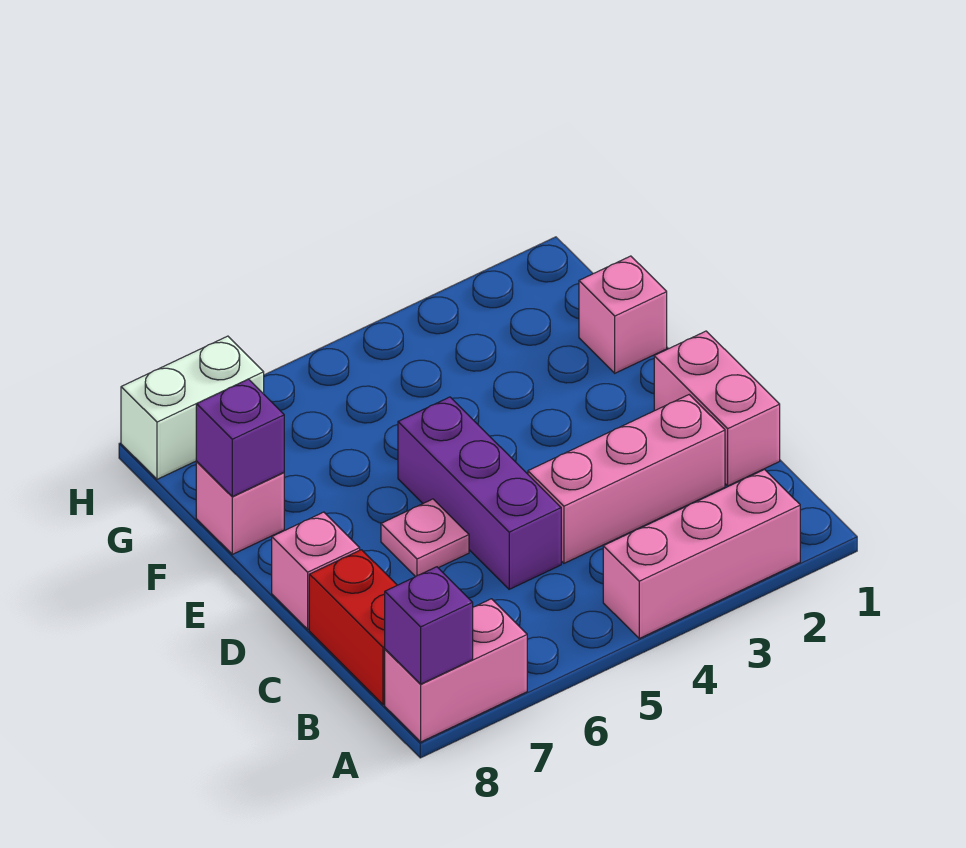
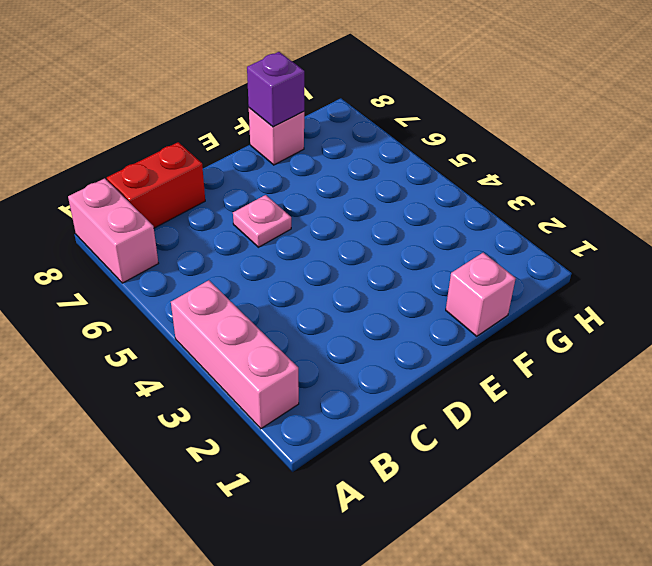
none -> pink brick C1:D1 level 1
none -> pink brick C2:C4 level 1
none -> purple brick C5:E5 level 1

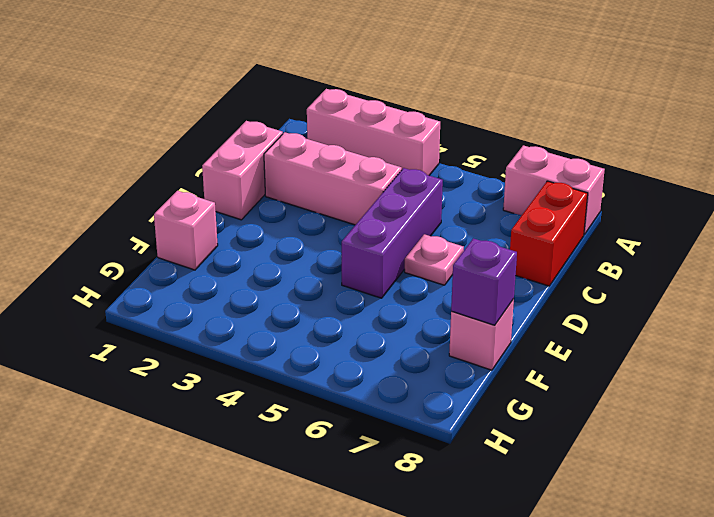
none -> pink brick D8 level 1
none -> white brick H7:H8 level 1
none -> purple brick A8 level 2

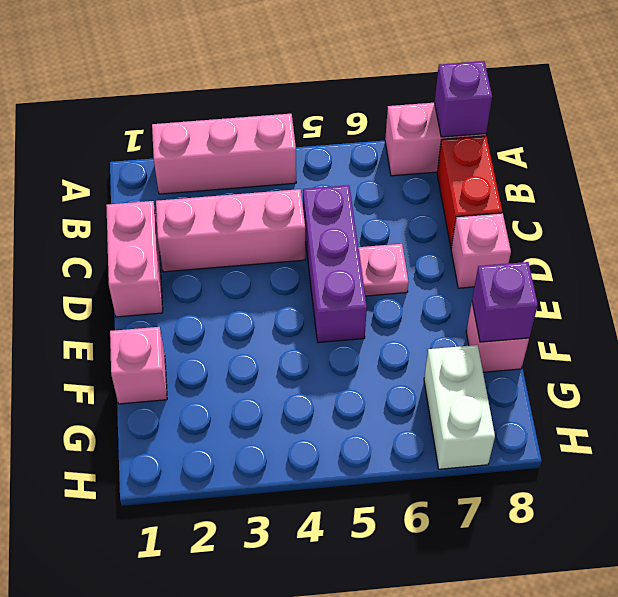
white brick G7:H7 level 1 -> white brick H7:H8 level 1

